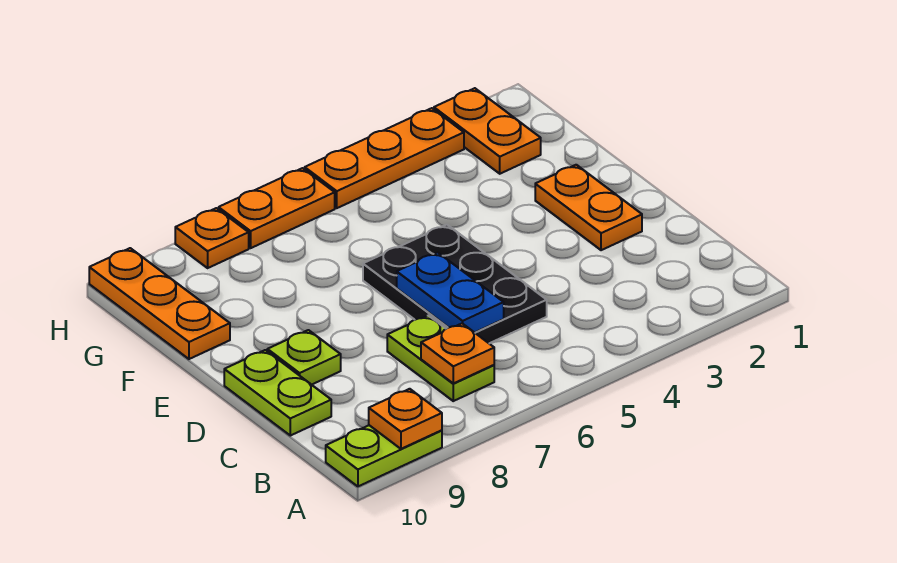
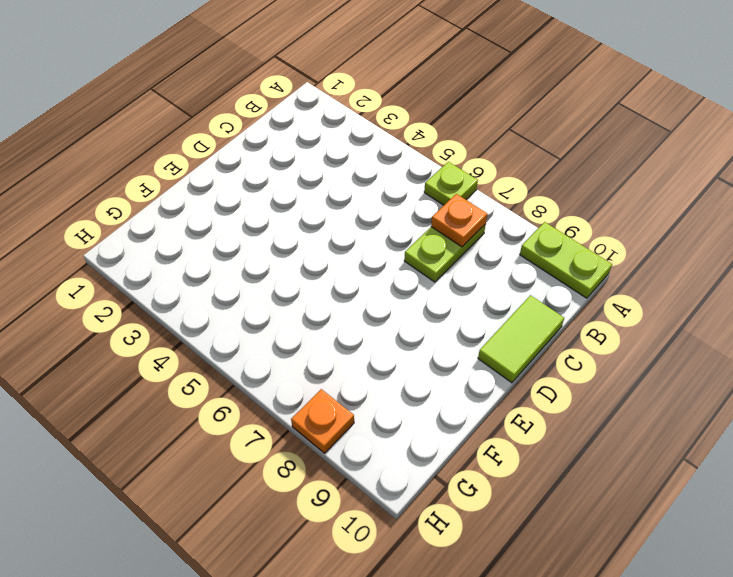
lime plate A6 level 1 -> lime plate D9 level 1
lime tile C10:D10 level 1 -> lime plate C10:D10 level 1
none -> black plate C5:E6 level 1
none -> orange plate D2:E2 level 1
none -> orange plate F10:H10 level 1

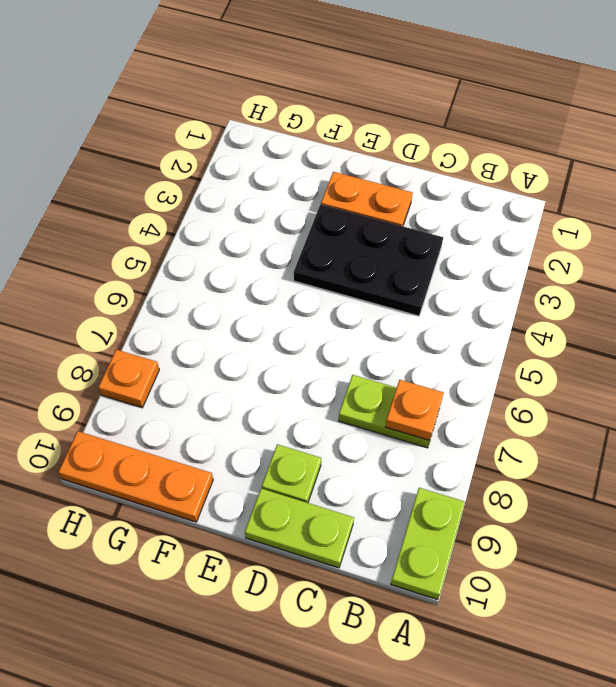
black plate C3:E4 level 1 -> black plate C5:E6 level 1
none -> orange plate G2:H2 level 1
none -> orange plate H3:H5 level 1
none -> orange plate H6:H7 level 1

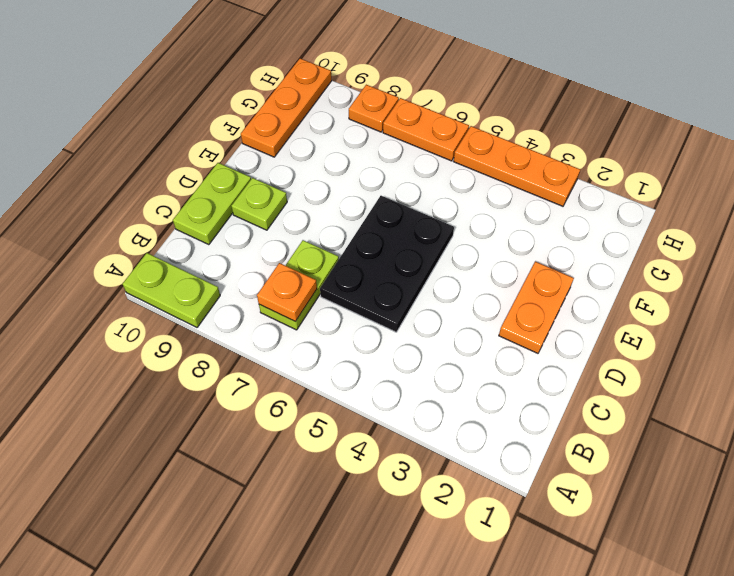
none -> orange plate G2:H2 level 1
none -> orange plate A9 level 2
none -> blue plate C6:D6 level 2

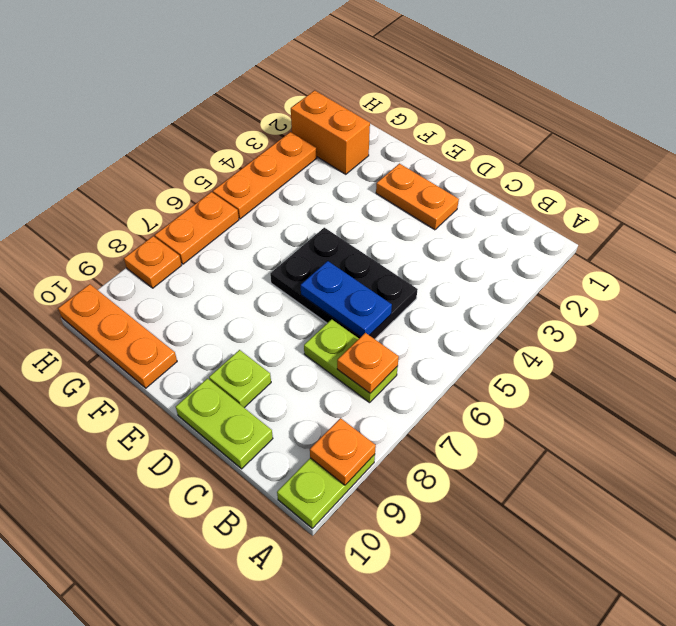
orange brick G2:H2 level 1 -> orange plate G2:H2 level 1

